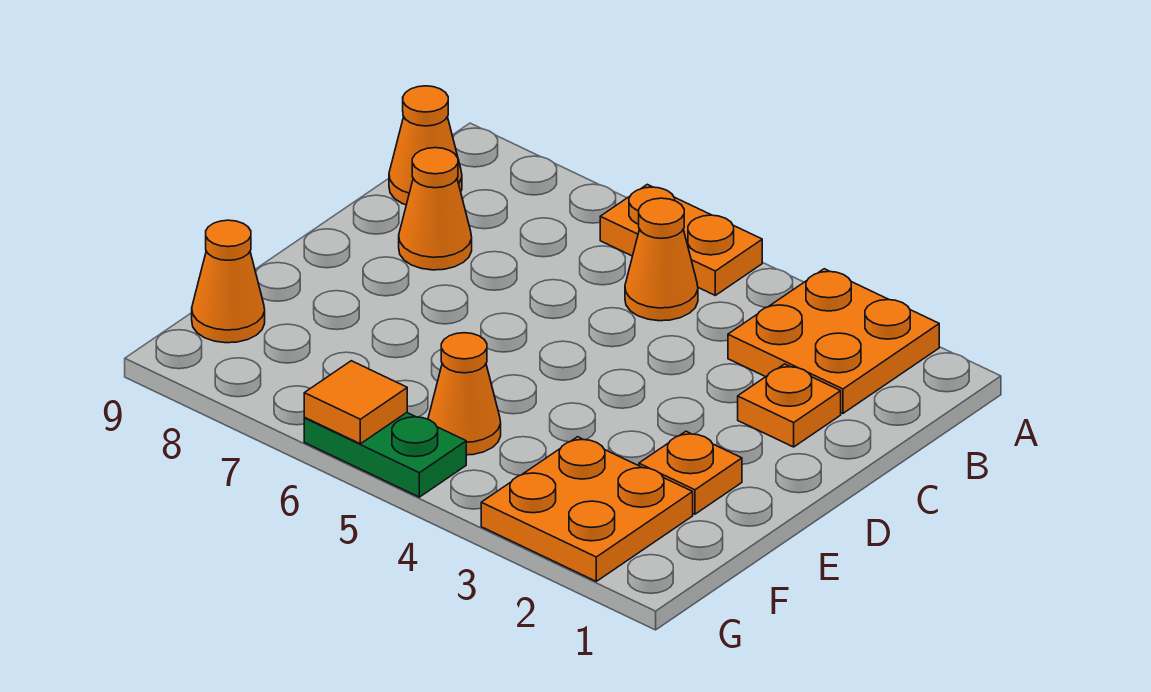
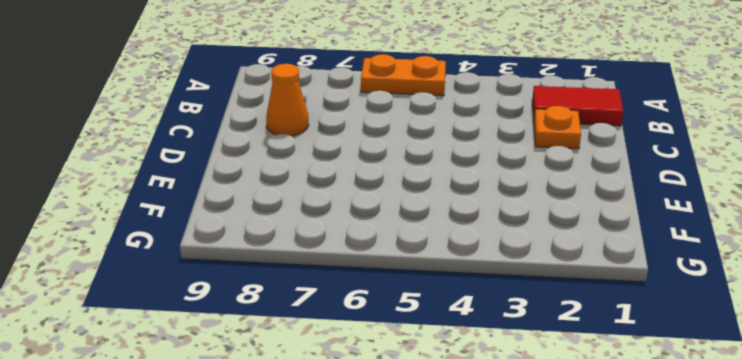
red tile B1:B2 level 1 -> orange plate A2:B3 level 1
none -> orange cone B5 level 1
none -> orange cone B9 level 1
none -> orange plate E2 level 1

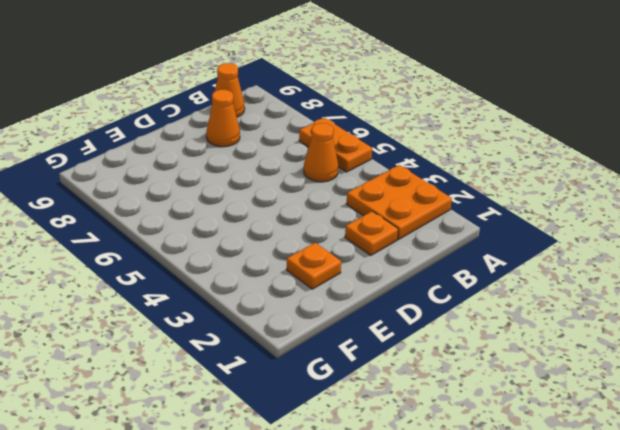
none -> orange plate F2:G3 level 1
none -> orange cone F5 level 1
none -> orange cone F9 level 1

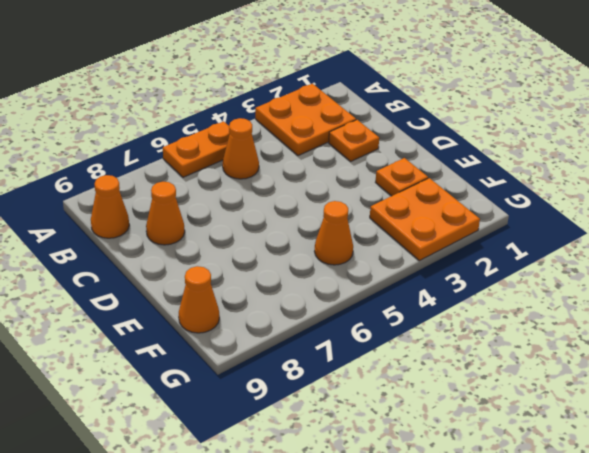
none -> green plate G5:G6 level 1
none -> orange tile G6 level 2

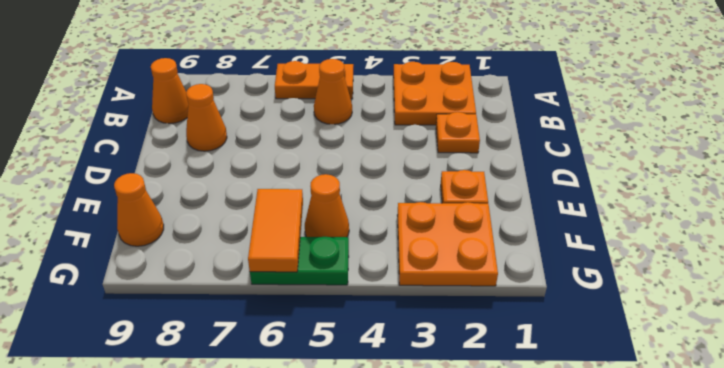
orange tile F6:G6 level 2 -> orange tile G6 level 2

